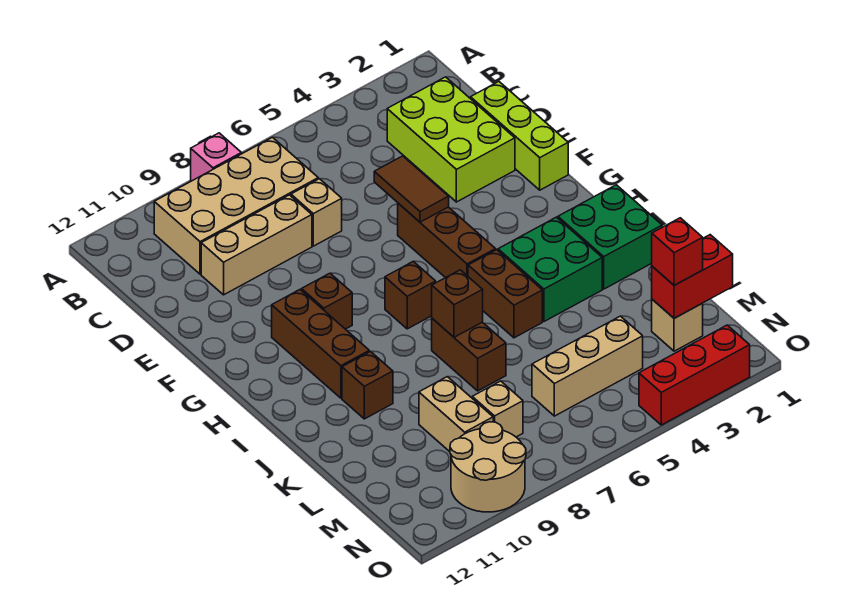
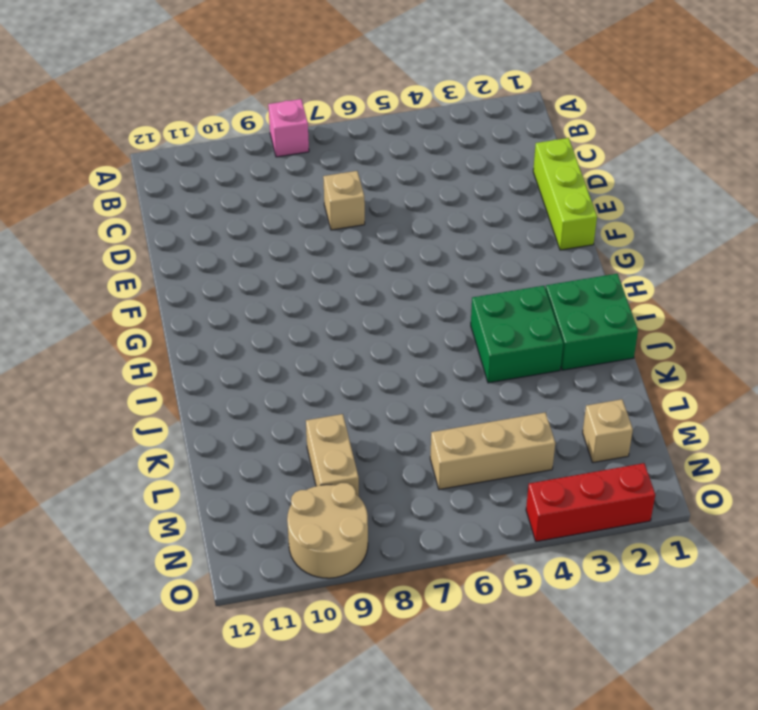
none -> tan brick B7:C10 level 1
none -> lime brick C2:E3 level 1
none -> tan brick D8:D10 level 1

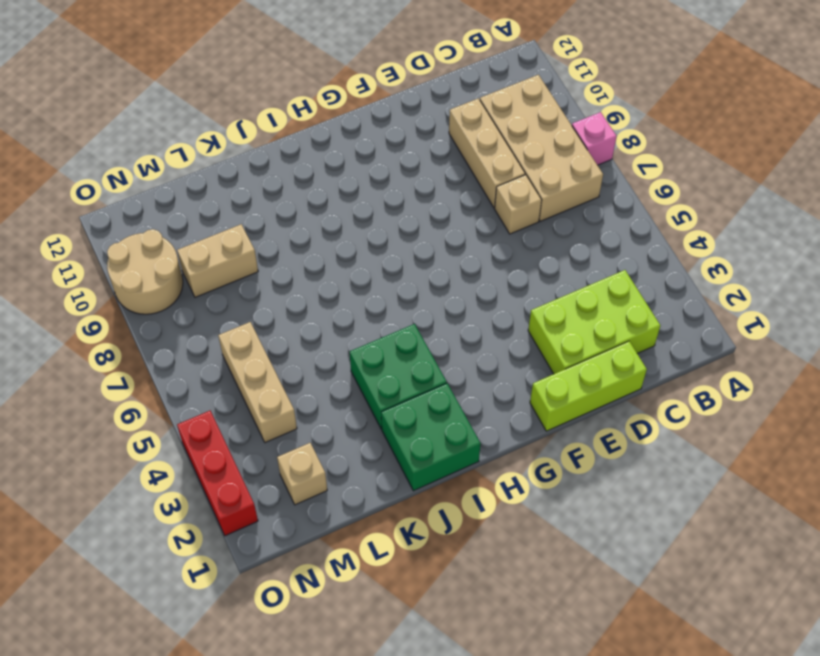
none -> brown brick F5:H5 level 1
none -> brown brick G9 level 1
none -> brown brick G10:I10 level 1

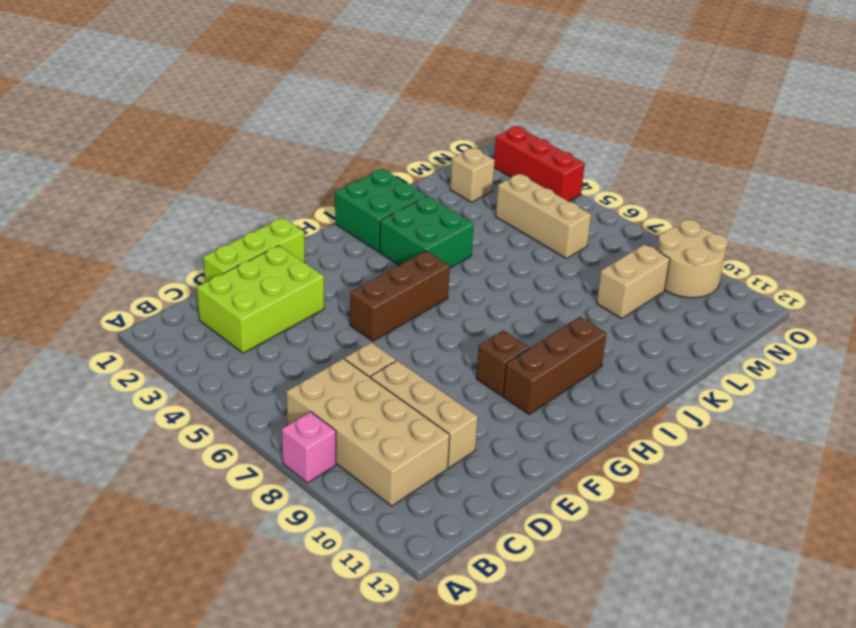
none -> brown brick H7 level 1
none -> brown brick I5:J5 level 1
none -> brown brick J7:K7 level 1

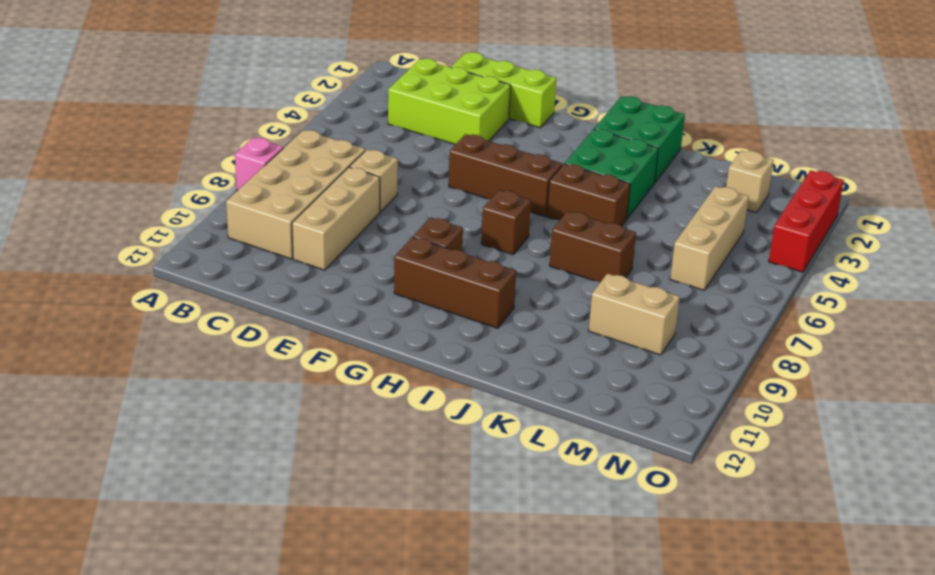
none -> brown brick J10 level 1
none -> tan brick M8 level 1
none -> tan round brick N9:O10 level 1

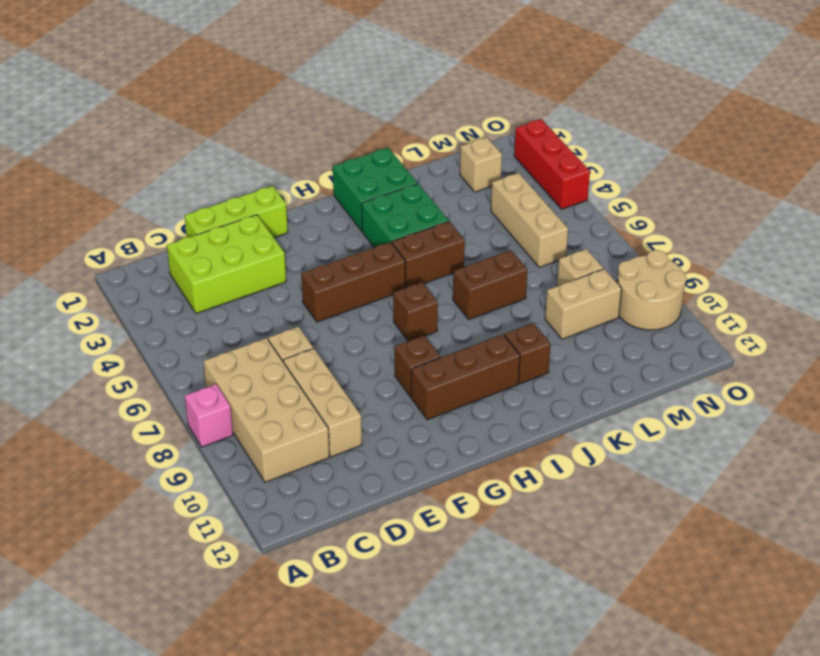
none -> brown tile E5:F5 level 2
none -> brown brick J7 level 2
none -> red brick M1:M2 level 2

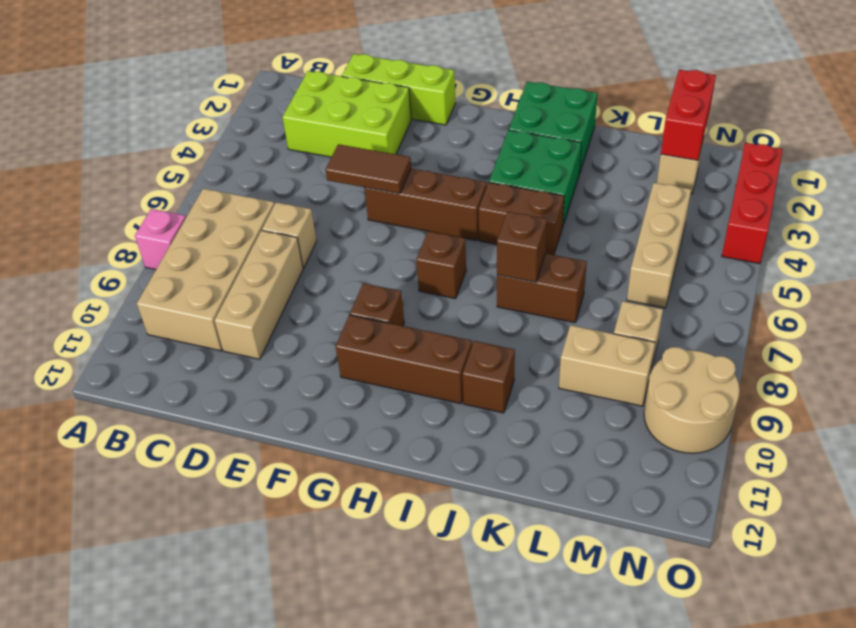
none -> red brick M2 level 3

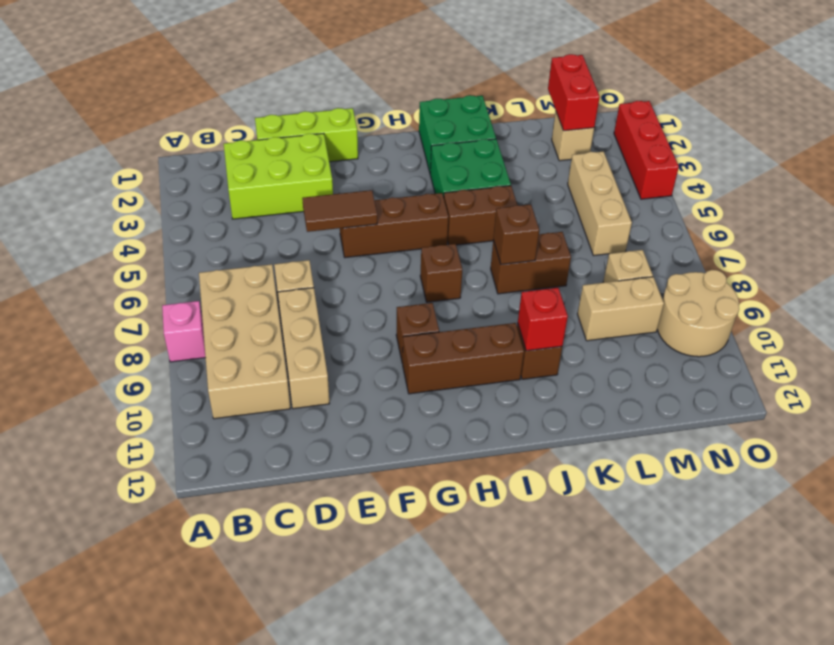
red brick J10 level 2 -> red brick M2 level 3

